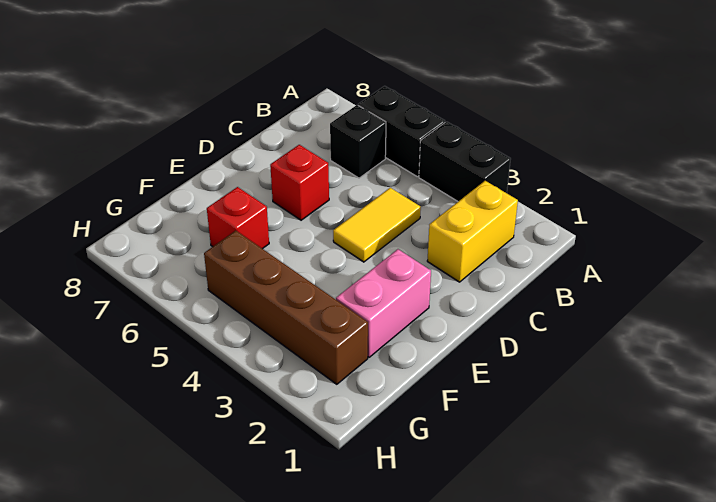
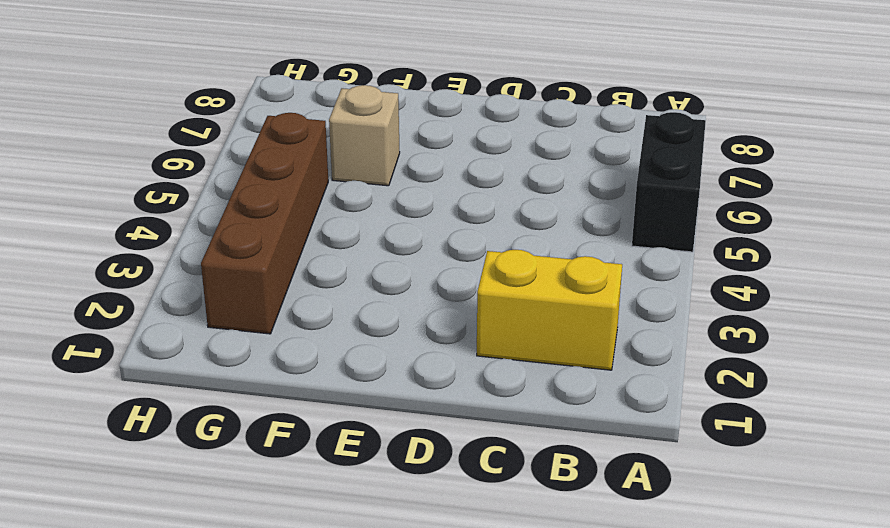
tan brick F6 level 1 -> red brick F6 level 1
none -> black brick A3:A4 level 1
none -> black brick B6 level 1

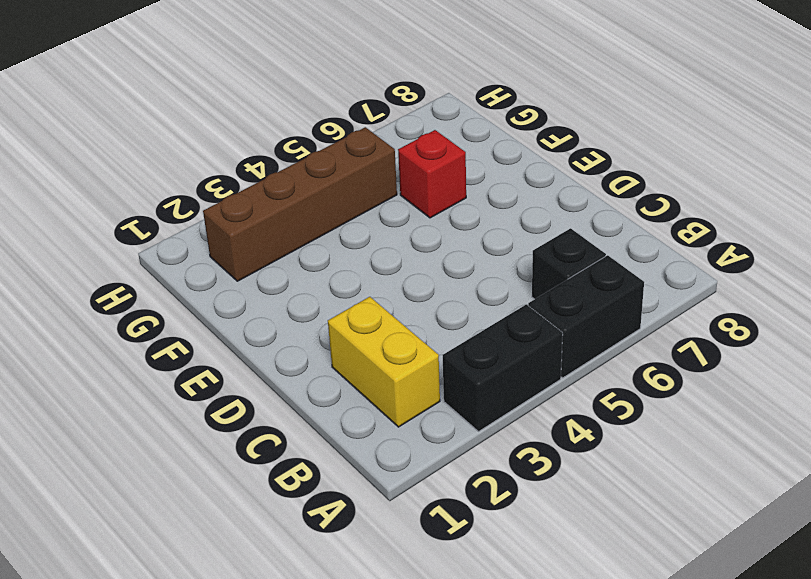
none -> yellow tile C4:D4 level 1
none -> red brick D6 level 1

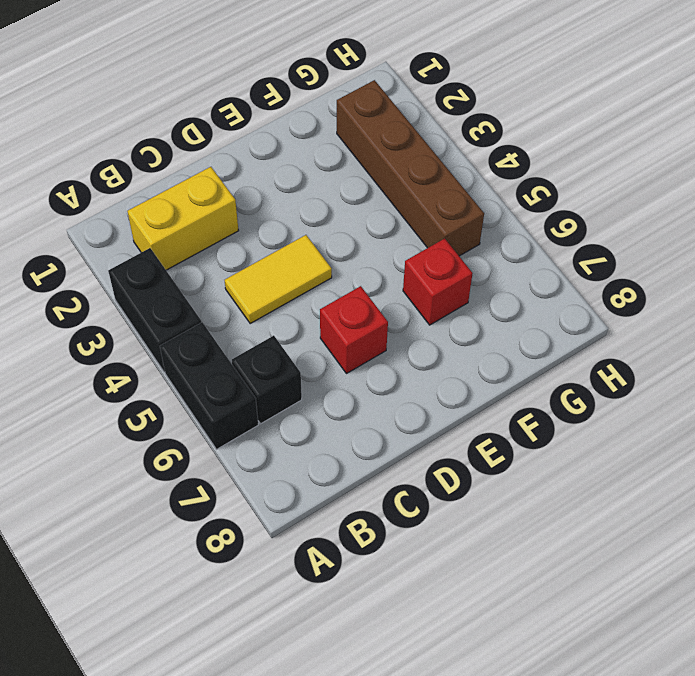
none -> pink brick E2:F2 level 1

